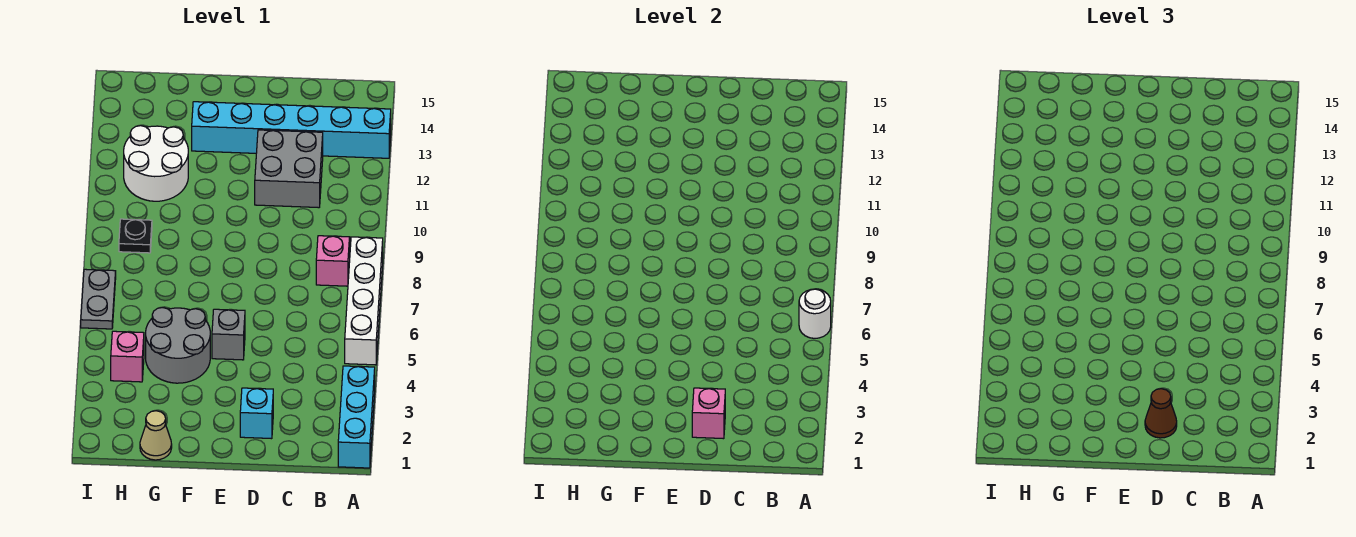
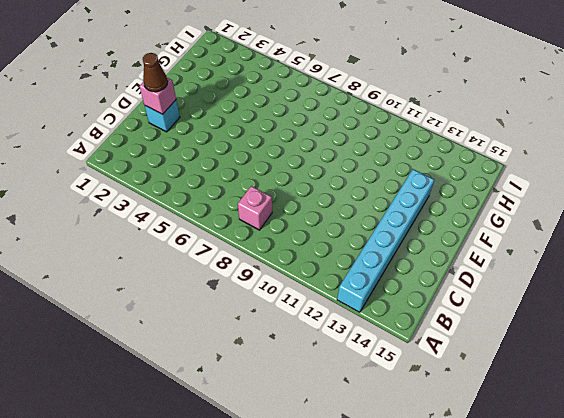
none -> cyan brick A1:A3 level 1
none -> white brick A5:A8 level 1
none -> grey brick C11:D12 level 1

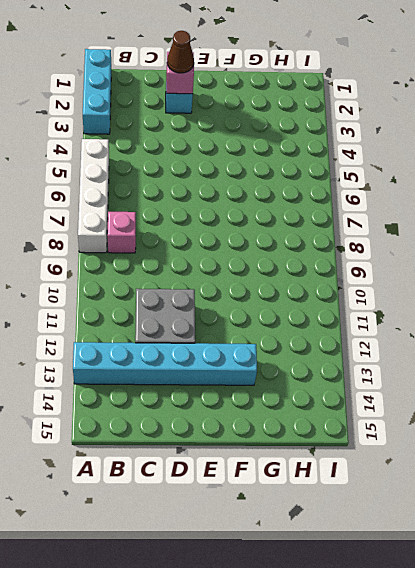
none -> grey brick E5 level 1
none -> grey round brick F4:G5 level 1
none -> tan cone G1 level 1

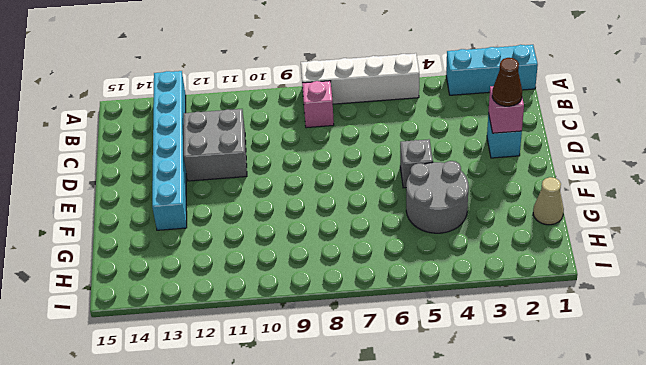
none -> white round brick G11:H12 level 1
none -> pink brick H4 level 1
none -> black plate H9 level 1

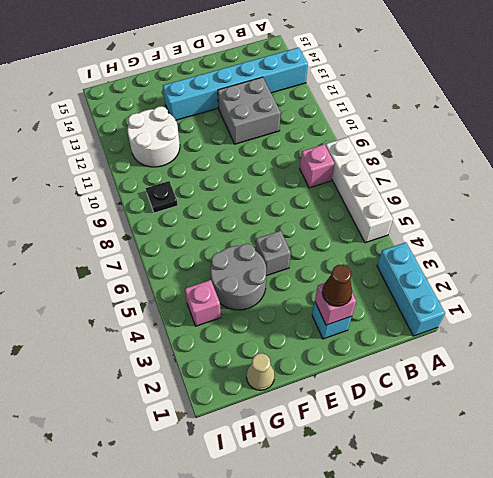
none -> grey plate I6:I7 level 1
none -> white round brick A6 level 2

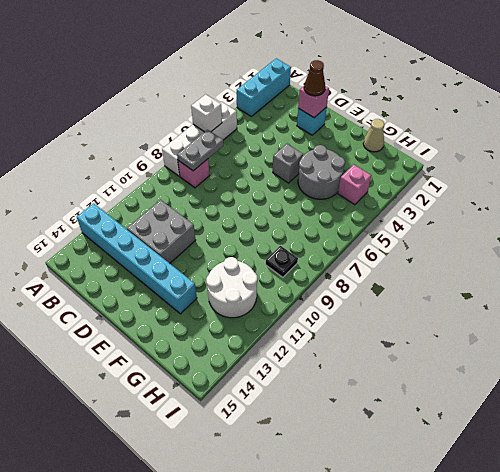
white brick A6 level 2 -> white round brick A6 level 2
grey plate B7:B8 level 2 -> grey plate I6:I7 level 1

